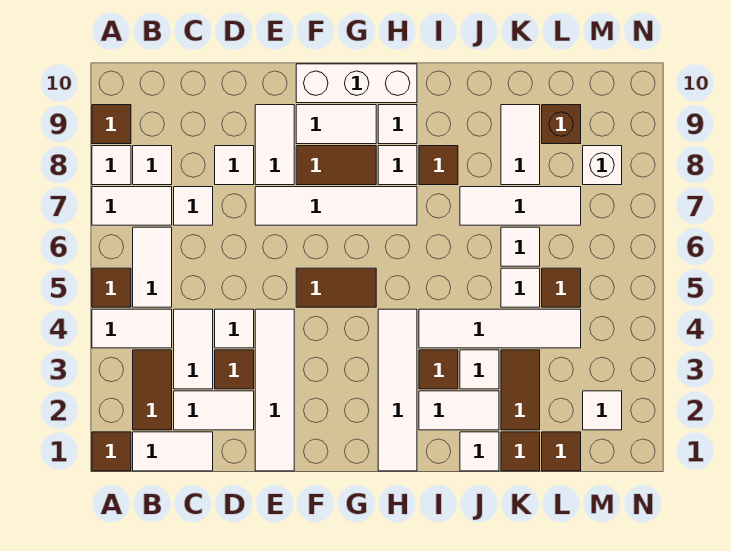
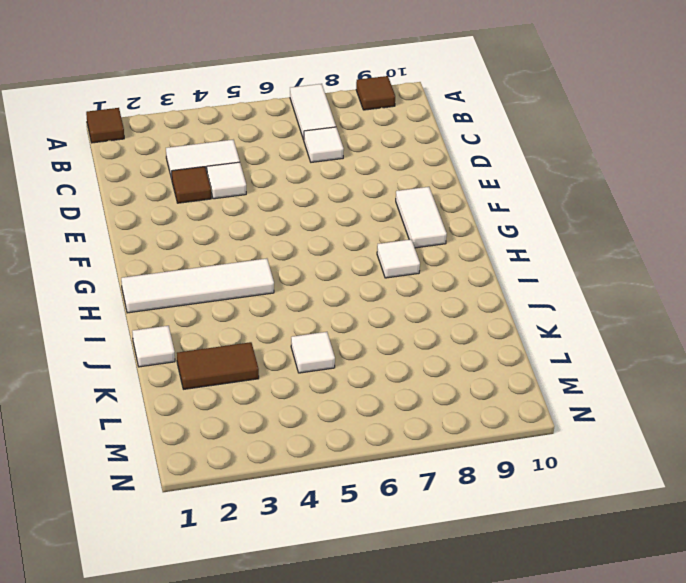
none -> white tile A4:B4 level 1
none -> brown tile A5 level 1
none -> white tile A8 level 1
none -> white tile B1:C1 level 1

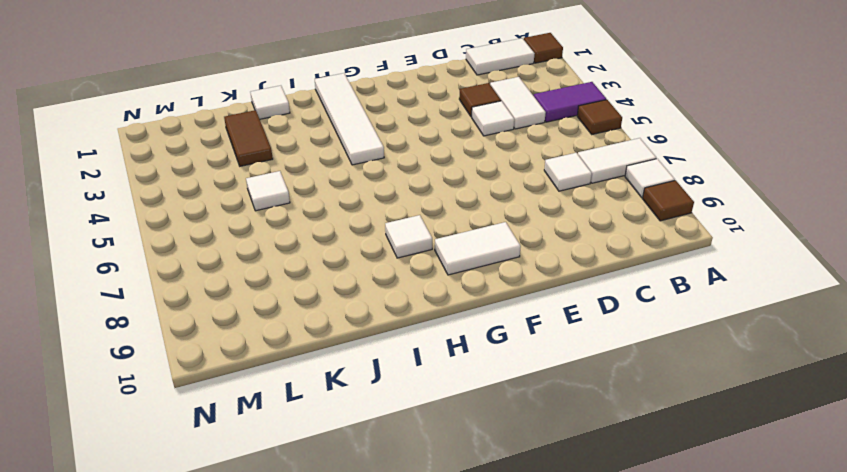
purple tile A4:B4 level 1 -> white tile A4:B4 level 1
none -> brown tile B2:B3 level 1
none -> white tile B5:B6 level 1
none -> white tile B8 level 1
none -> white tile C2:D2 level 1

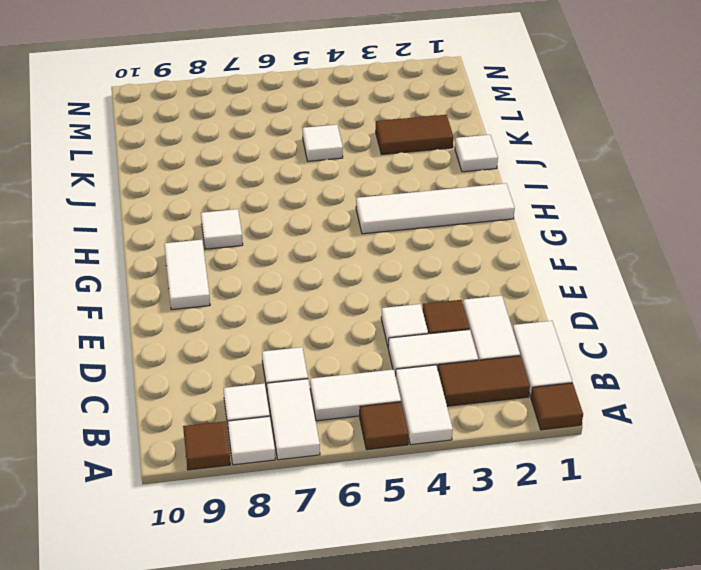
none -> white tile D8 level 1
none -> white tile E1:E4 level 1
none -> white tile E7:H7 level 1
none -> white tile E8:E9 level 1

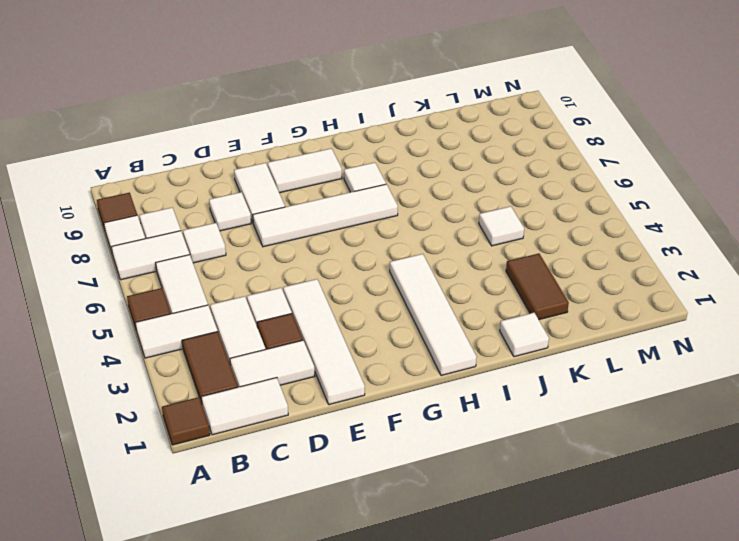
none -> brown tile F5:G5 level 1
none -> brown tile F8:G8 level 1
none -> white brick F10:H10 level 1
none -> white tile H9 level 1

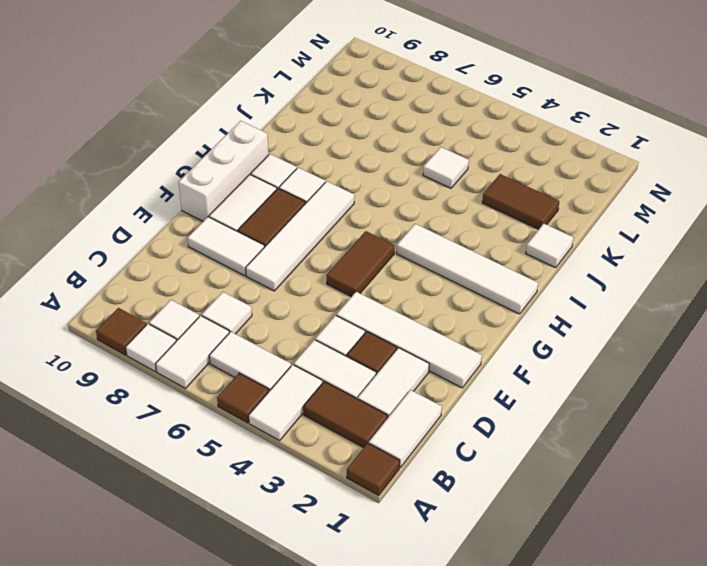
none -> white tile D8 level 1
none -> white tile I2:J2 level 1
none -> brown tile I3 level 1
none -> white tile I4:L4 level 1

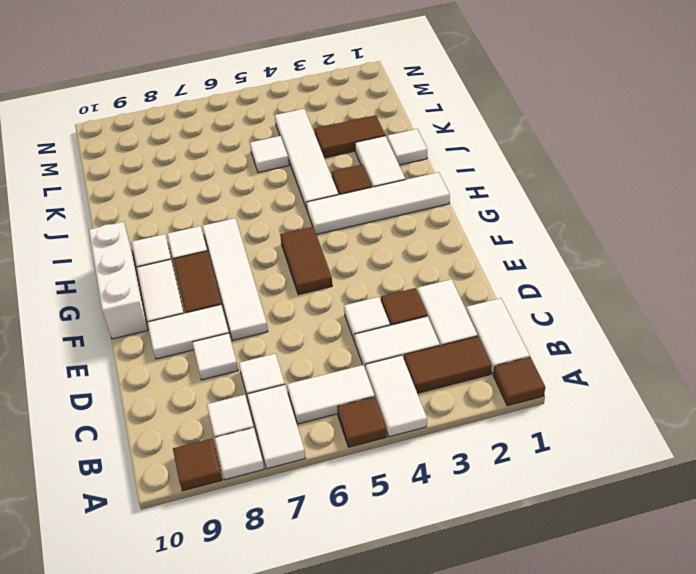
none -> white tile E1:E4 level 1
none -> brown tile I8 level 1
none -> white tile J3 level 1
none -> white tile J7:L7 level 1

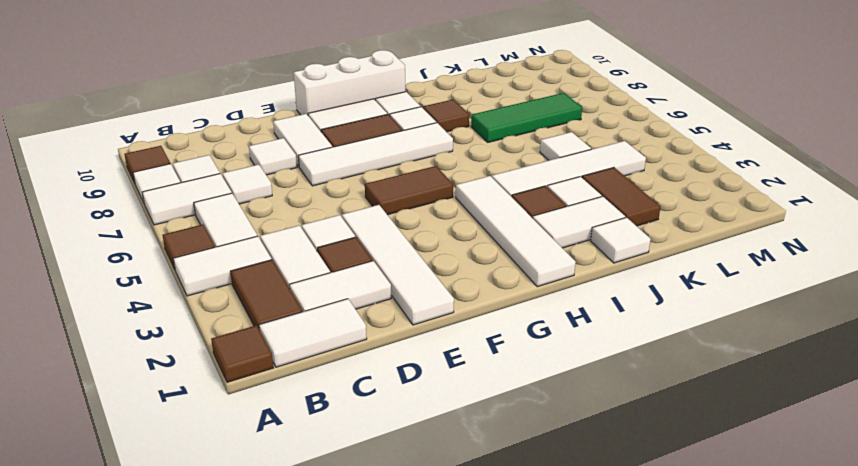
green tile J7:L7 level 1 -> white tile J7:L7 level 1
none -> brown tile K1 level 1
none -> white tile K6 level 1
none -> white tile K8:K9 level 1
none -> brown tile L1 level 1

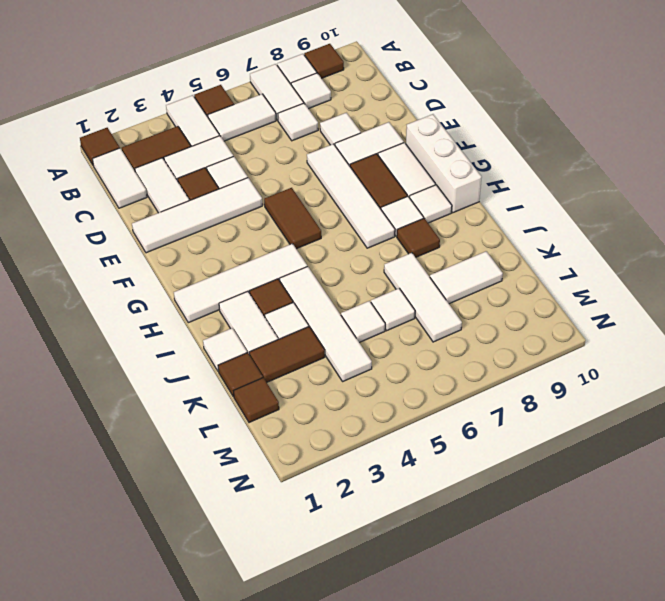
none -> brown tile L5 level 1
none -> brown brick L9 level 1
none -> white tile M2 level 1
none -> white brick M8 level 1

